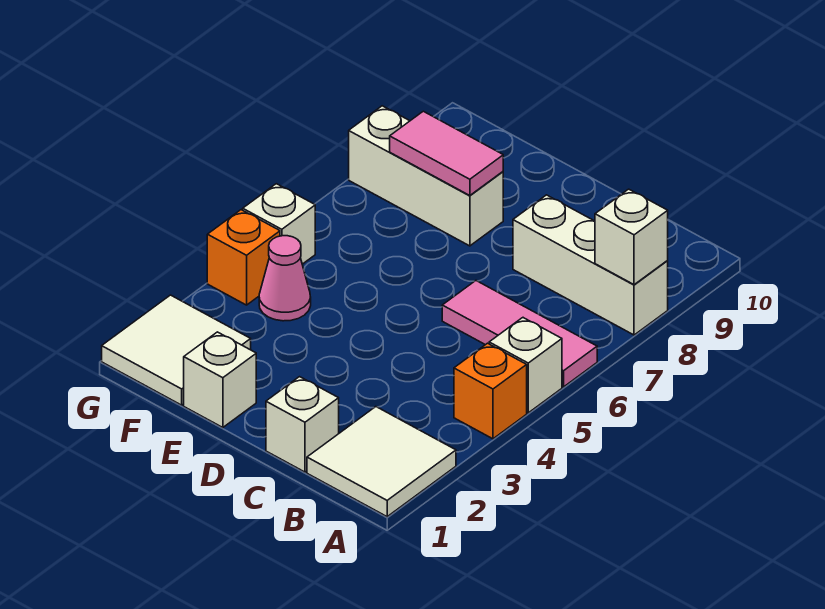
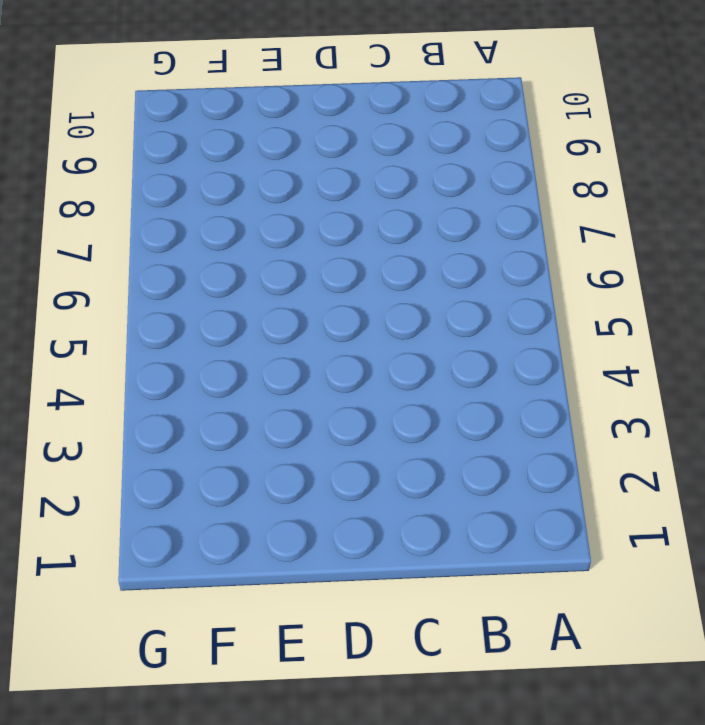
none -> white tile A1:B2 level 1
none -> orange brick A4 level 1
none -> white brick A5 level 1

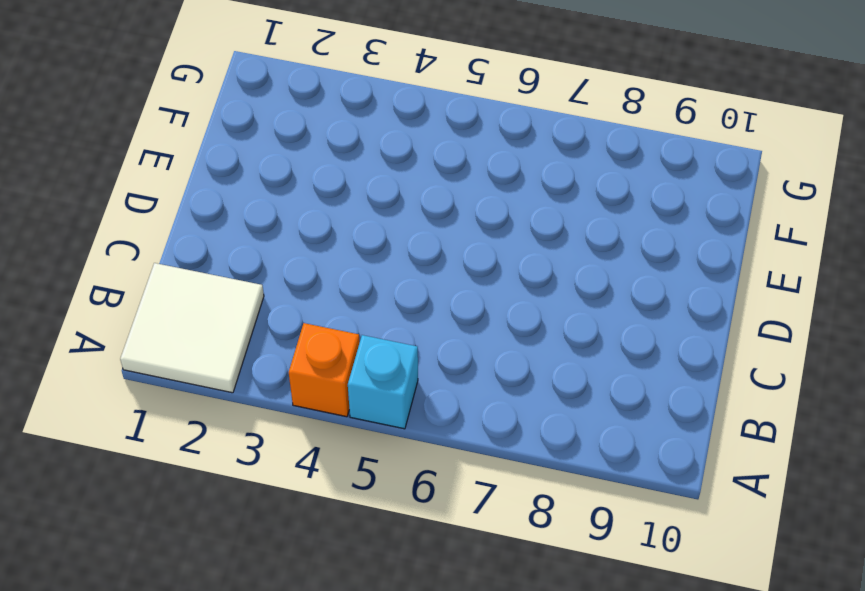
cyan brick A5 level 1 -> white brick A5 level 1
none -> pink tile A6:C6 level 1
none -> white brick A8:C8 level 1
none -> white brick C1 level 1

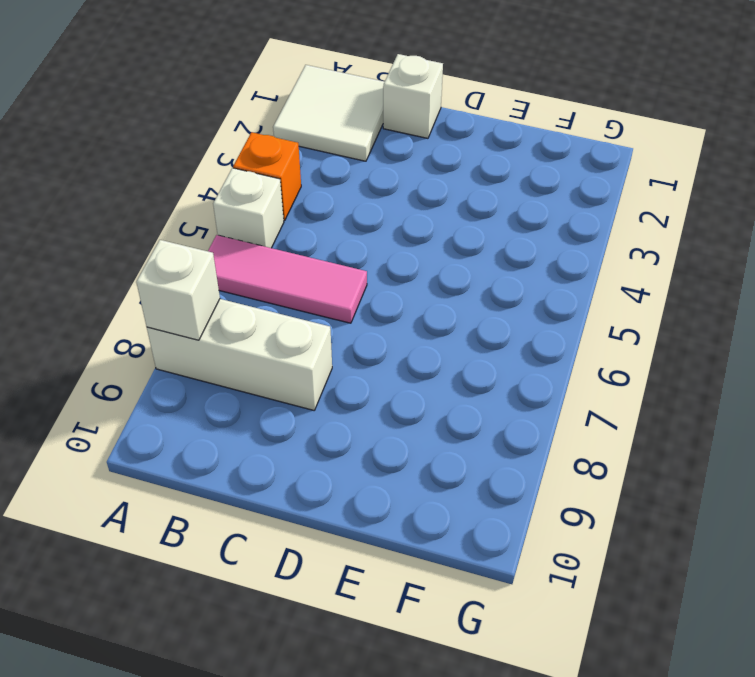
none -> white brick E1 level 1
none -> white brick E8:G8 level 1
none -> white tile F1:G2 level 1

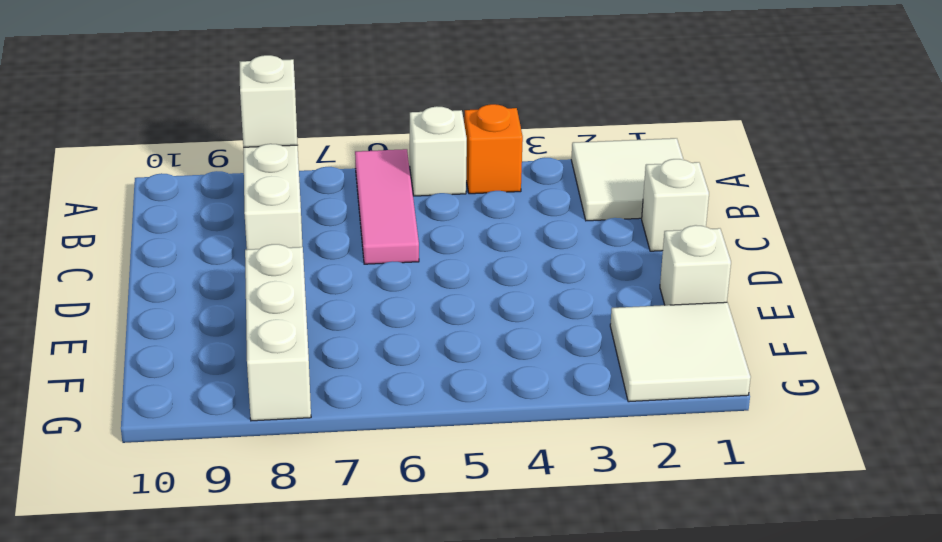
none -> pink cone F4 level 1
none -> orange brick G4 level 1
none -> white brick G5 level 1

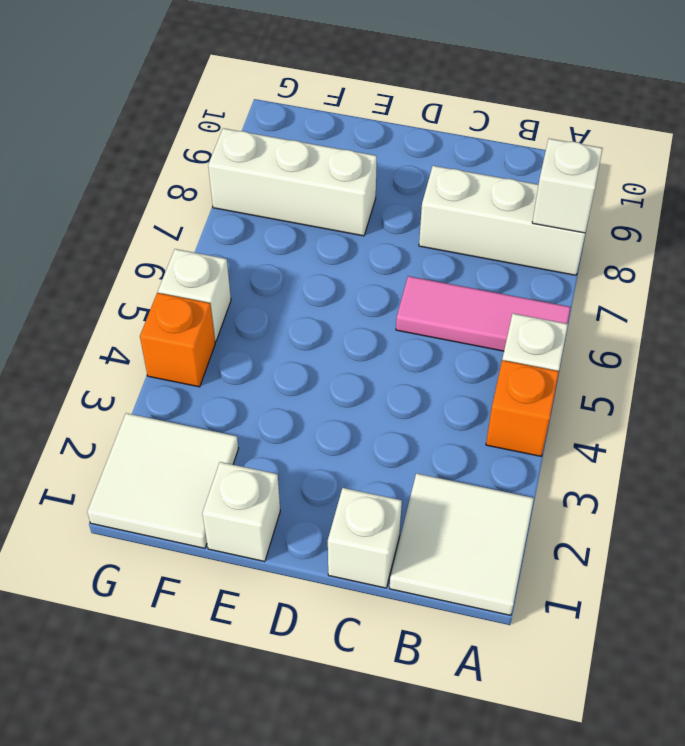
none -> pink cone F4 level 1
none -> pink tile E8:F8 level 2

